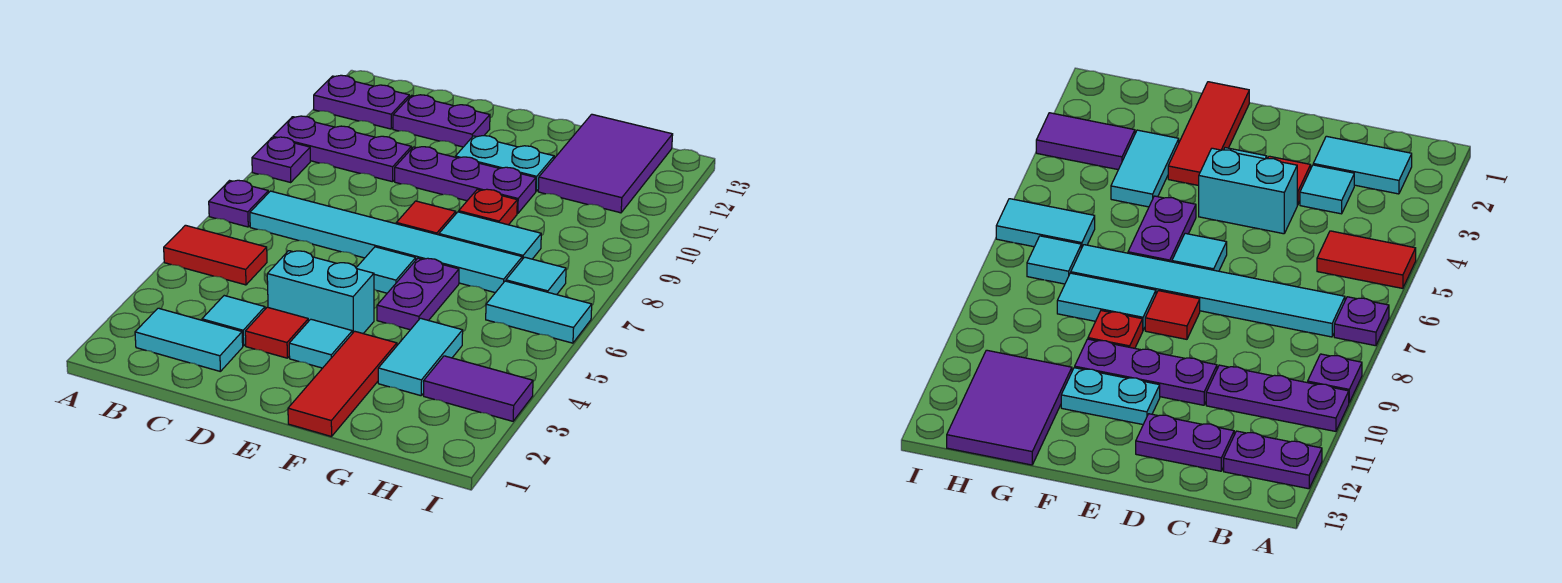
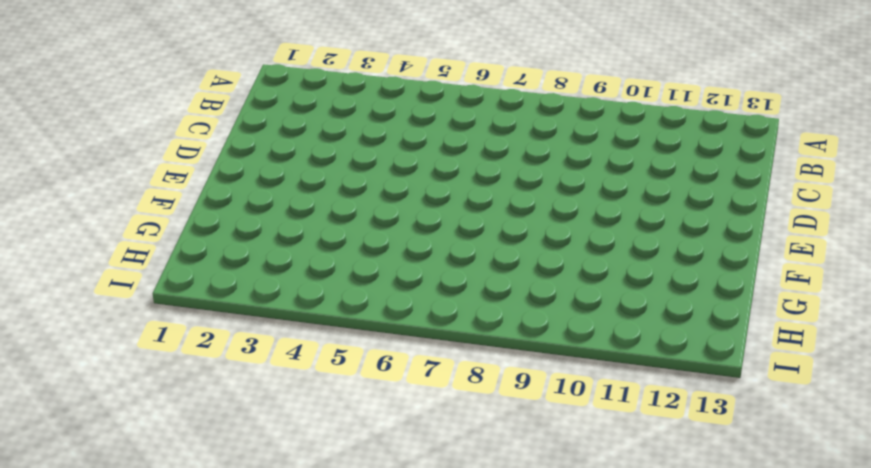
none -> red tile A5:B5 level 1
none -> purple plate A7 level 1
none -> purple plate A9 level 1

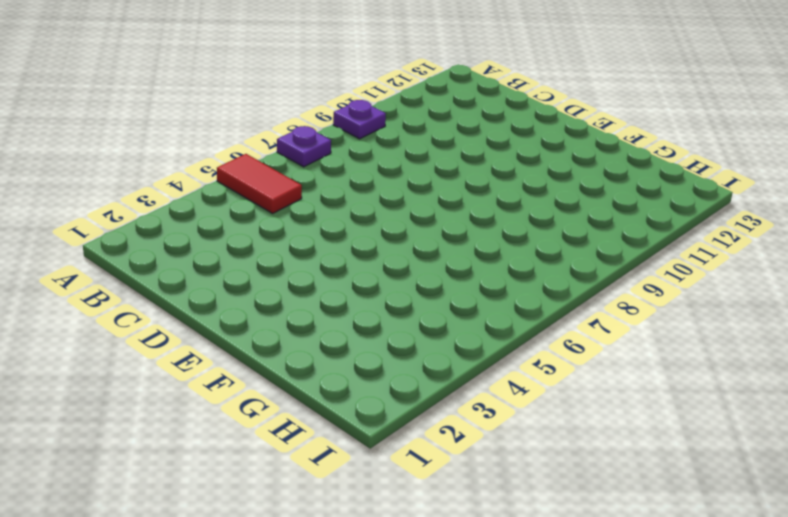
none -> purple plate A10:C10 level 1
none -> purple plate A12:B12 level 1
none -> cyan tile B2:C2 level 1

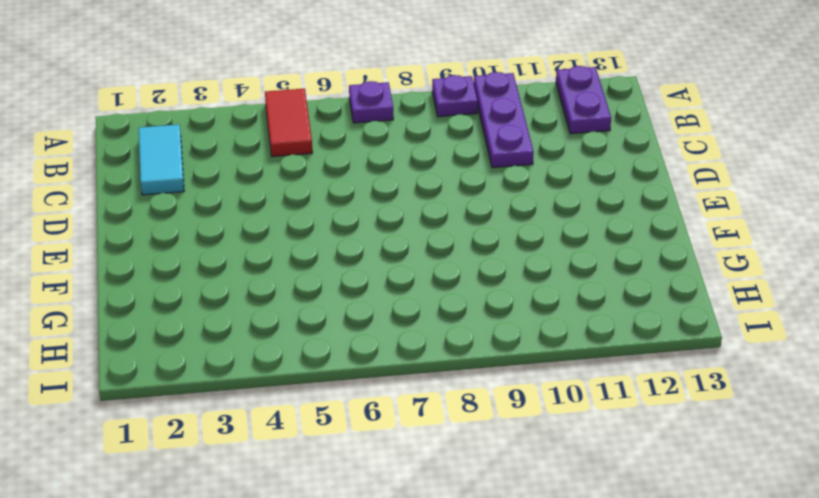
none -> cyan tile B7:G7 level 1
none -> cyan tile C3 level 1
none -> purple plate C12:D12 level 1

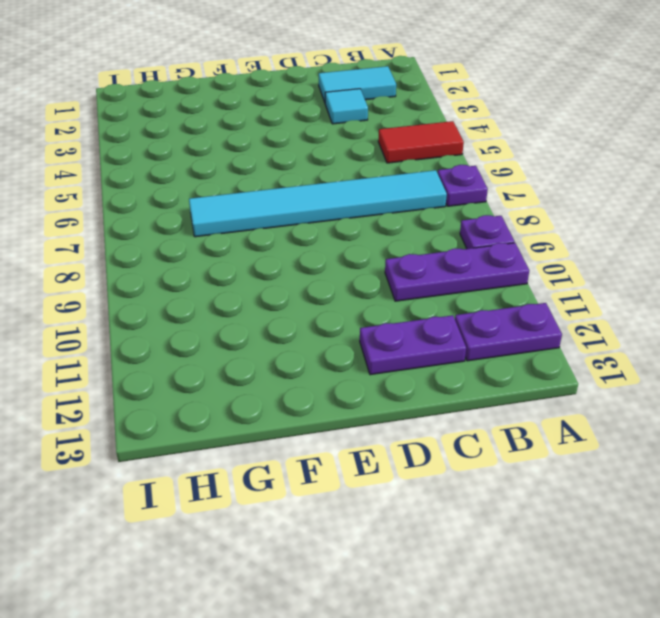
none -> red tile D3 level 1
none -> cyan brick D4:E4 level 1
none -> purple plate D10:F10 level 1

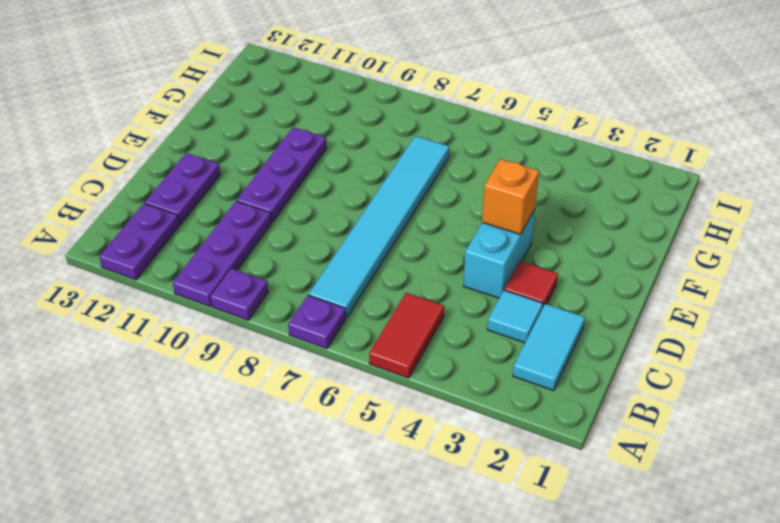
orange brick E4 level 2 -> none
none -> cyan tile E3 level 1
none -> cyan tile E6 level 1
none -> red tile E8 level 1

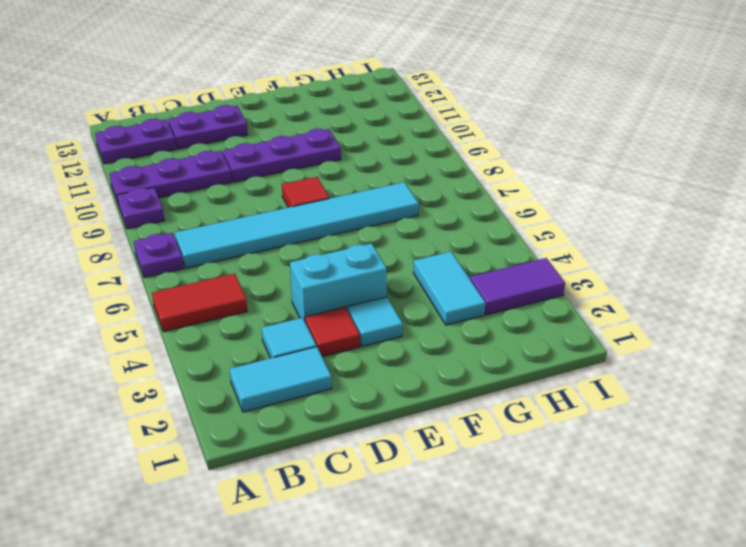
none -> cyan tile E6 level 1
none -> cyan plate E11:F11 level 1
none -> red tile F1:F3 level 1

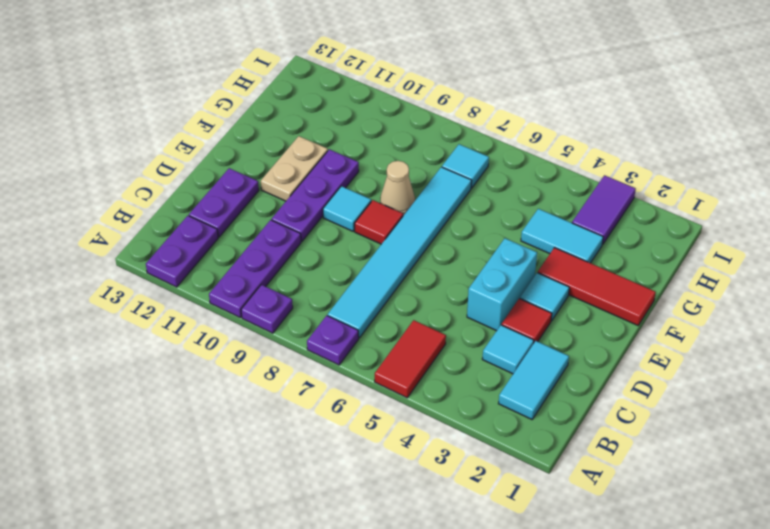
cyan tile E9 level 1 -> cyan tile E6 level 1
tan plate E11:F11 level 1 -> cyan plate E11:F11 level 1
tan cone F8 level 1 -> cyan tile F8:G8 level 1
none -> purple plate F5:F6 level 1
none -> red plate F9 level 1
none -> purple tile G11:H13 level 1

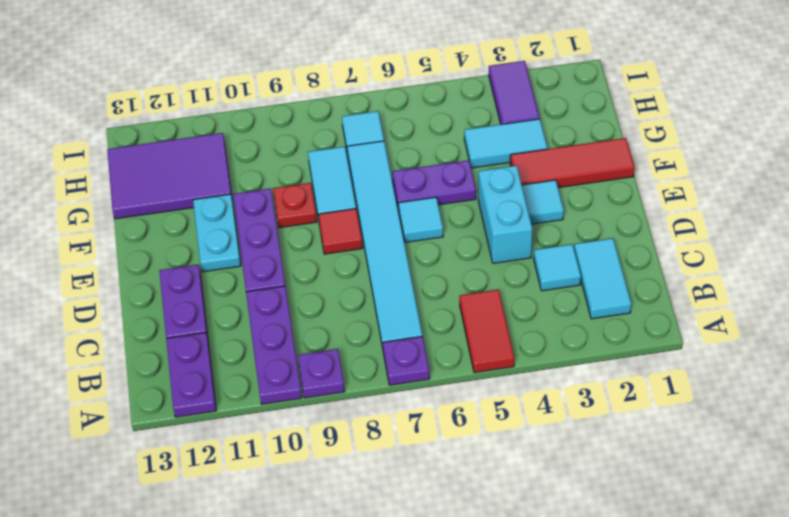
none -> red tile D3 level 1
none -> cyan tile H6:I6 level 1

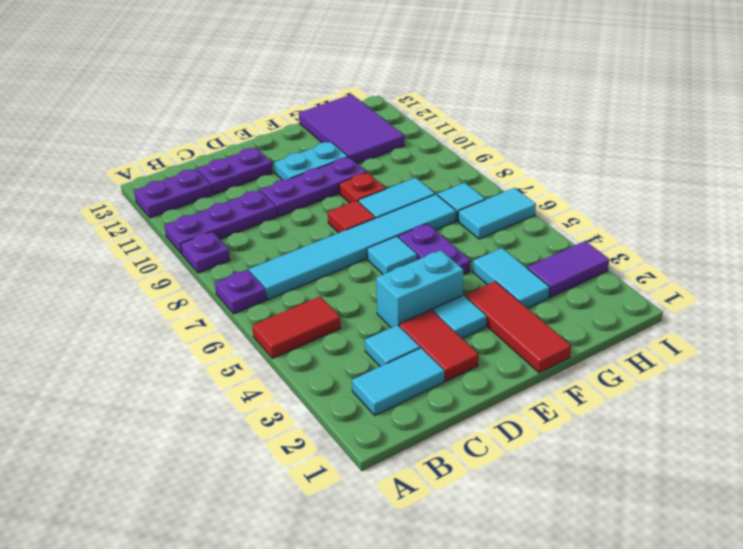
red tile D2:D3 level 1 -> red tile D3 level 1

